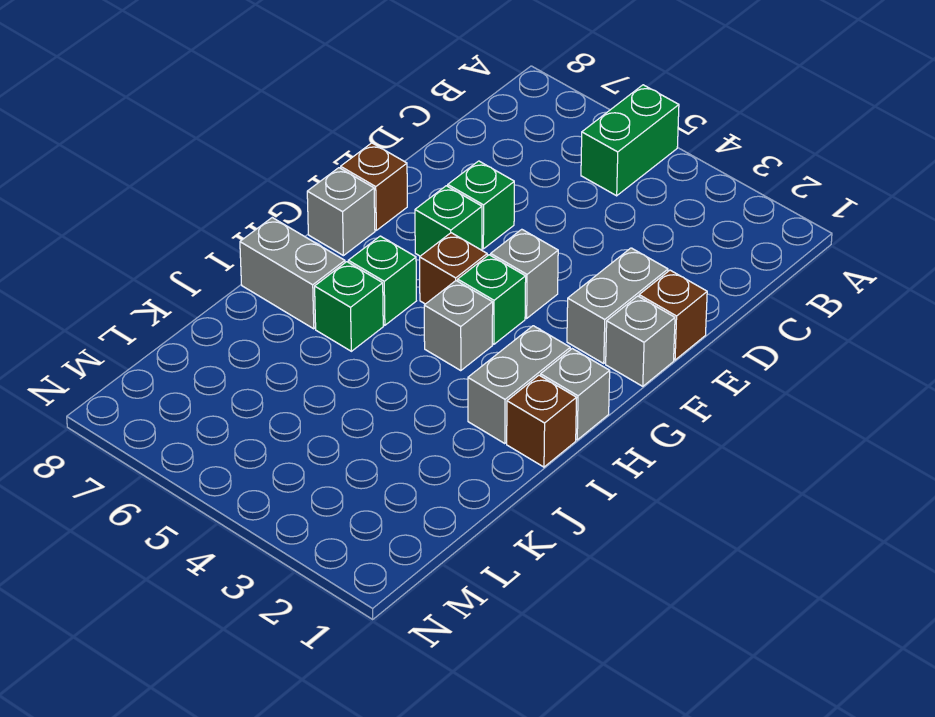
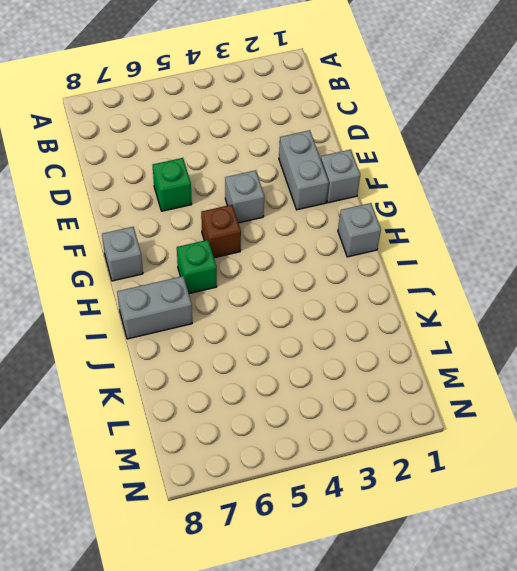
none -> green brick A5:B5 level 1
none -> brown brick E1 level 1
none -> green brick F6 level 1

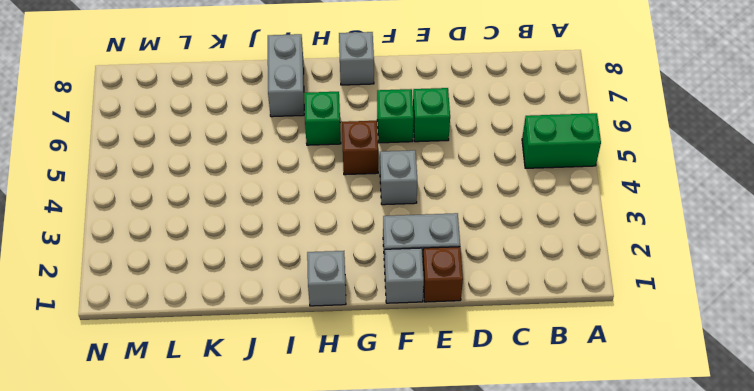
none -> brown brick F8 level 1
none -> green brick G4 level 1
none -> grey brick H2:I2 level 1

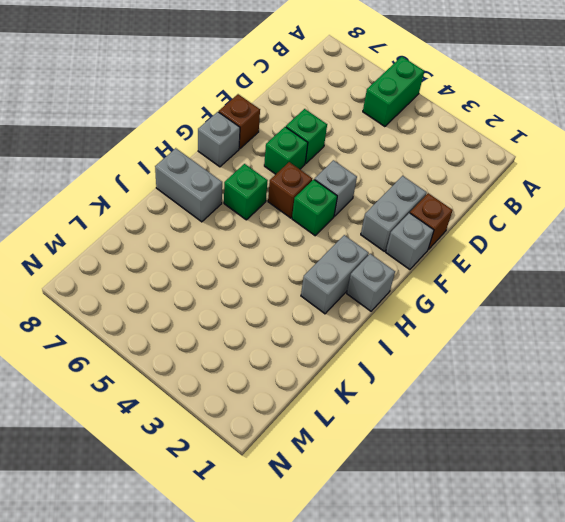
none -> grey brick H4 level 1
none -> brown brick I1 level 1
none -> green brick I6 level 1

